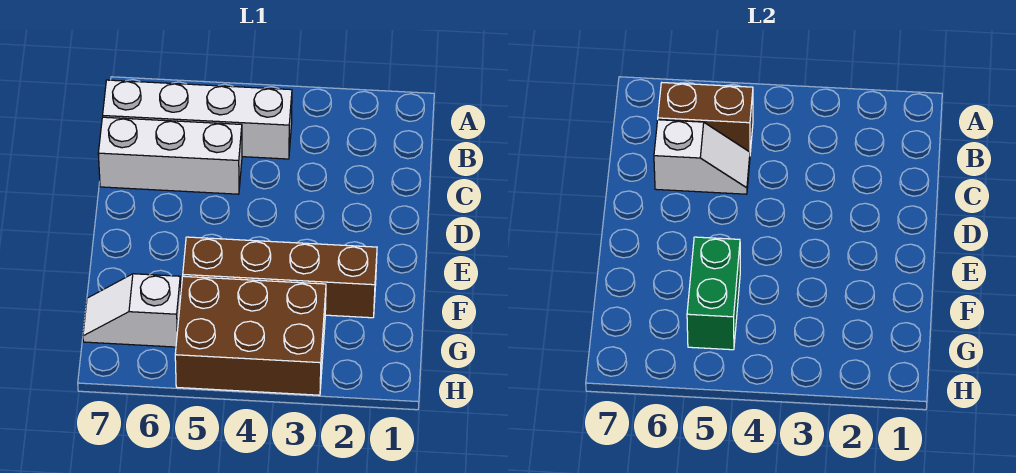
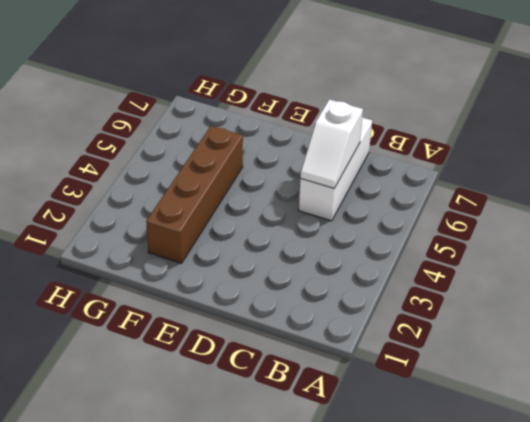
none -> white brick B4:B7 level 1
none -> brown brick G3:H5 level 1

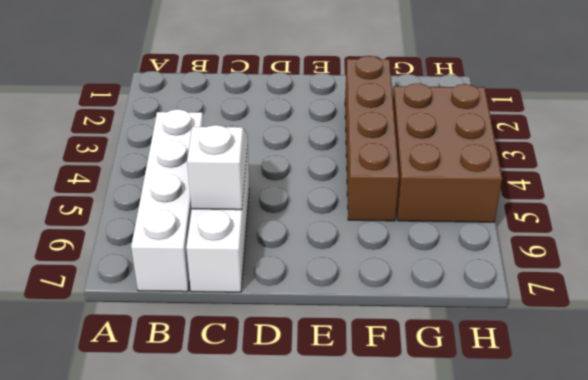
none -> white slope G6:G7 level 1 top 6
none -> brown brick B5:B6 level 2

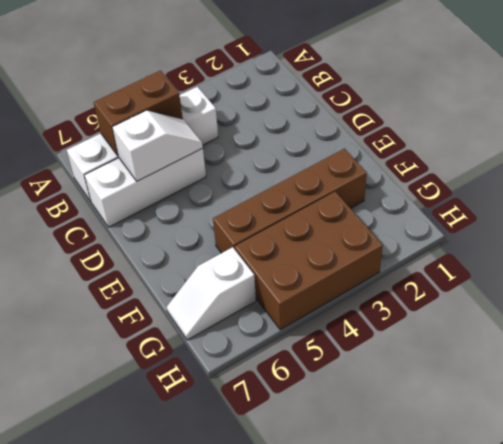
none -> green brick F5:G5 level 2

